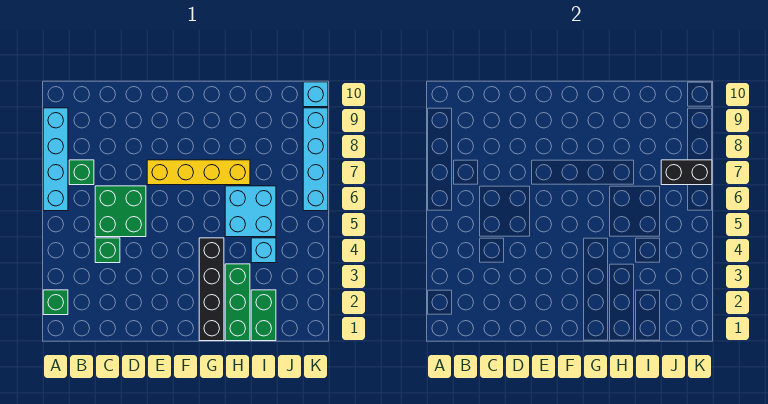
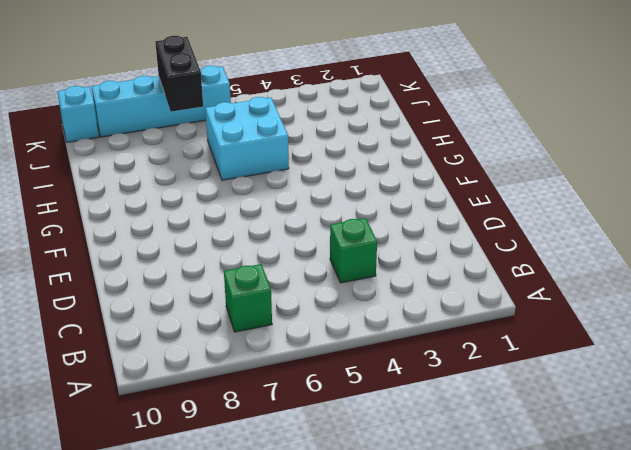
none -> green brick A2 level 1
none -> cyan brick A6:A9 level 1
none -> green brick C5:D6 level 1

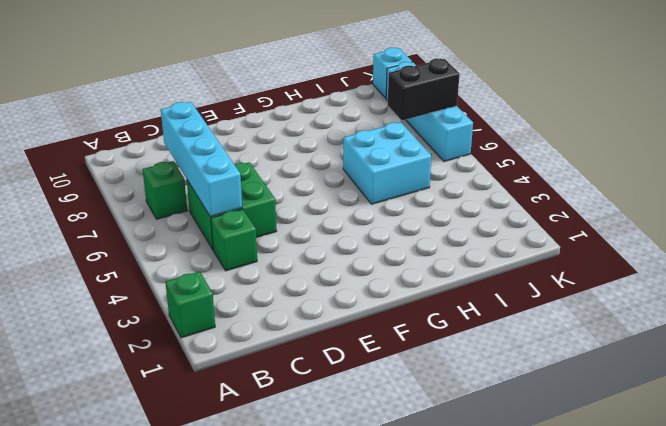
cyan brick C5:C8 level 2 -> cyan brick A6:A9 level 1
none -> yellow brick E7:H7 level 1
none -> black brick G1:G4 level 1
none -> green brick H1:H3 level 1

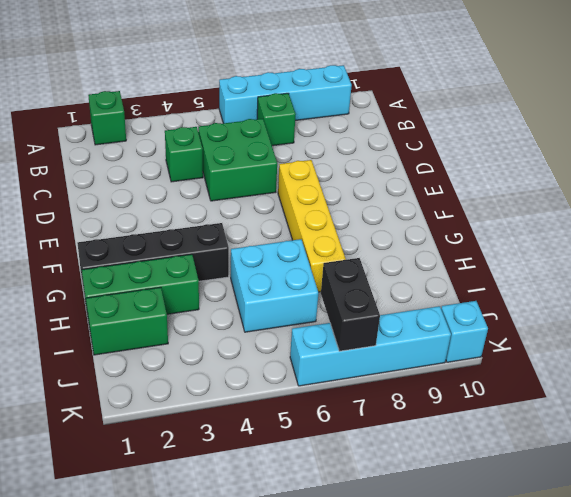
none -> cyan brick I4 level 1

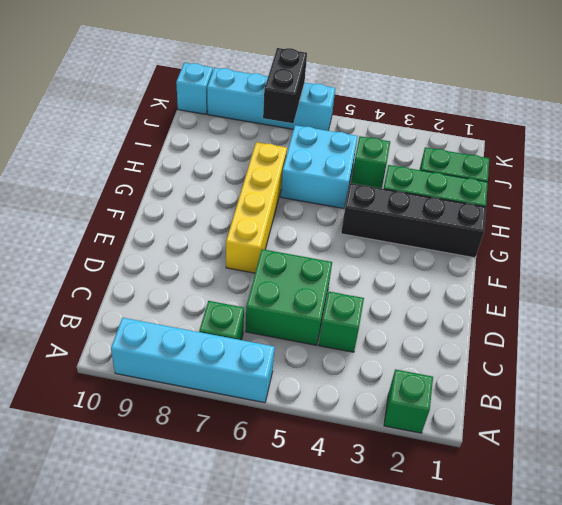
green brick I4 level 1 -> cyan brick I4 level 1

